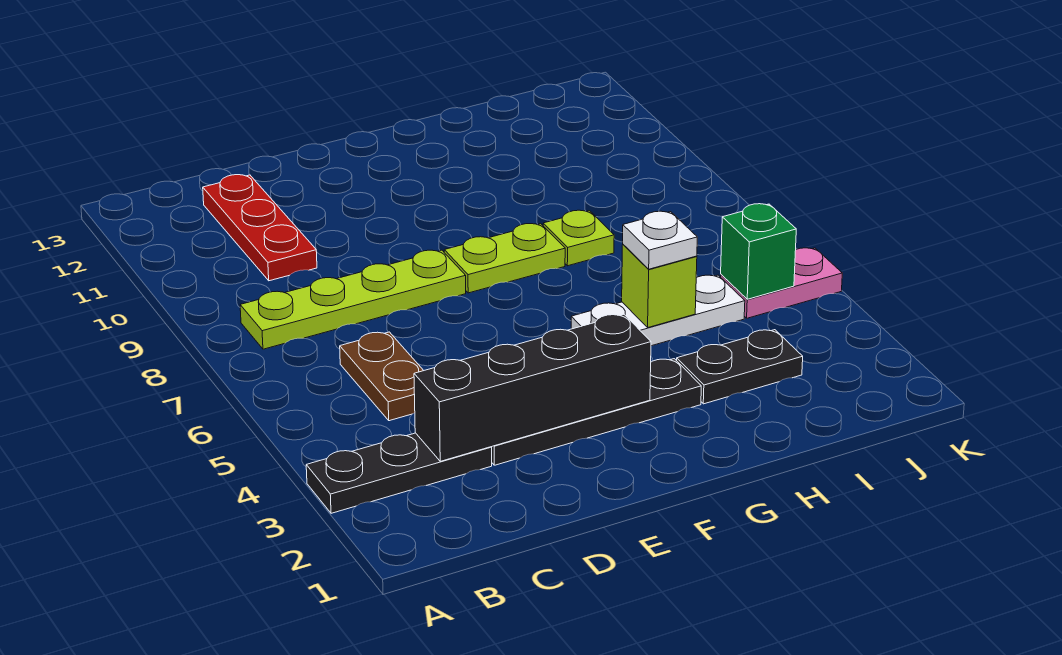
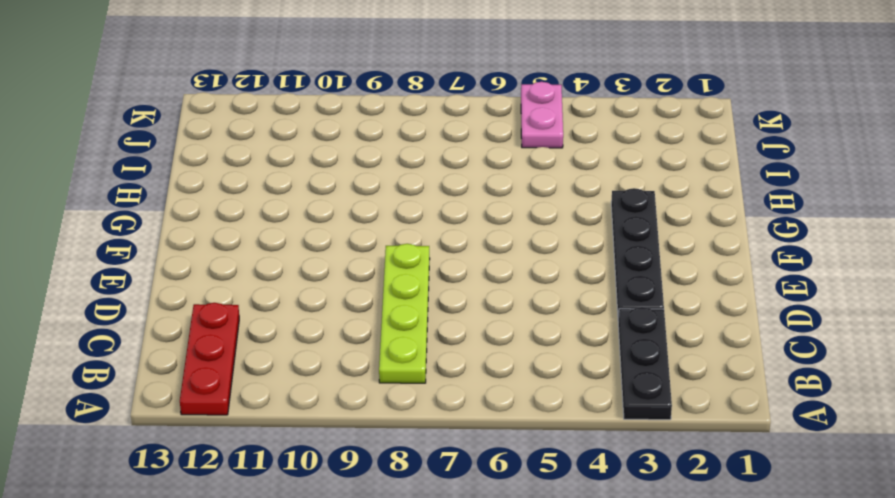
red plate A12:C12 level 1 -> red plate C10:C12 level 1
none -> brown plate C5:C6 level 1
none -> lime plate F8:G8 level 1
none -> white plate G5:I5 level 1

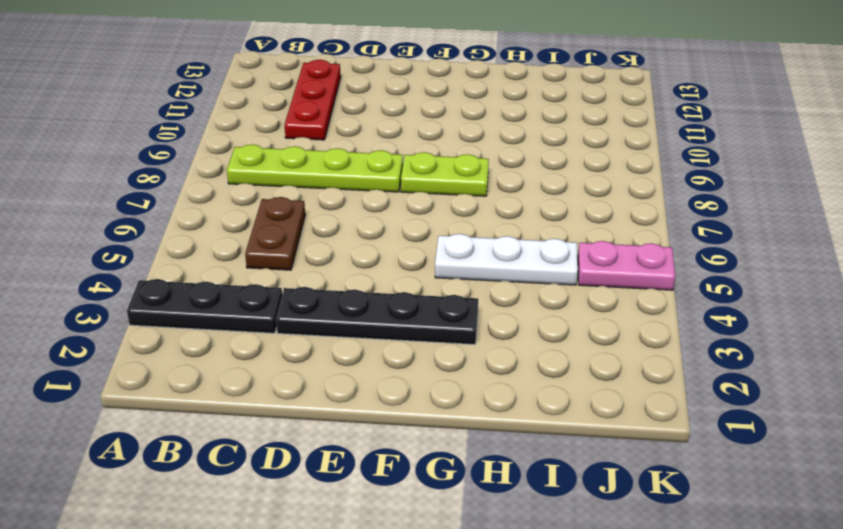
none -> black plate H3:I3 level 1
none -> lime plate H8 level 1
none -> black brick C3:F3 level 2

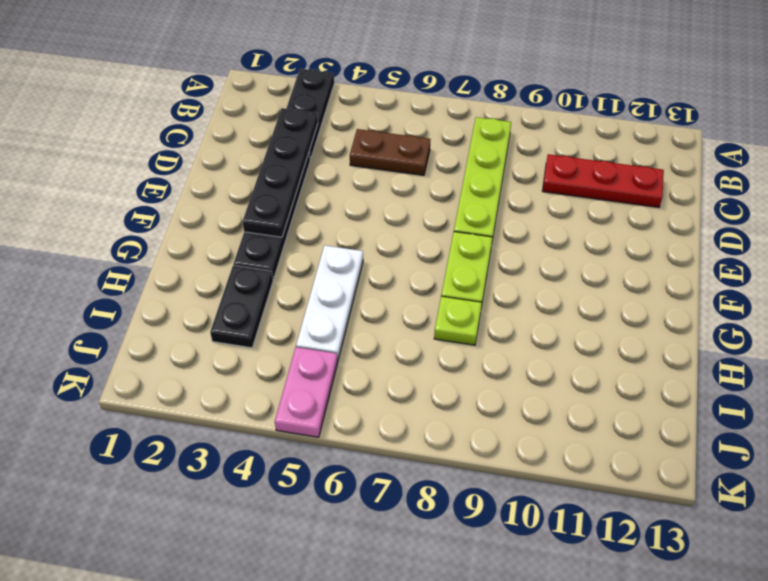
black plate C3:F3 level 2 -> black brick C3:F3 level 2
none -> lime brick H5 level 2
none -> green brick J5 level 2
none -> white plate H5 level 3

